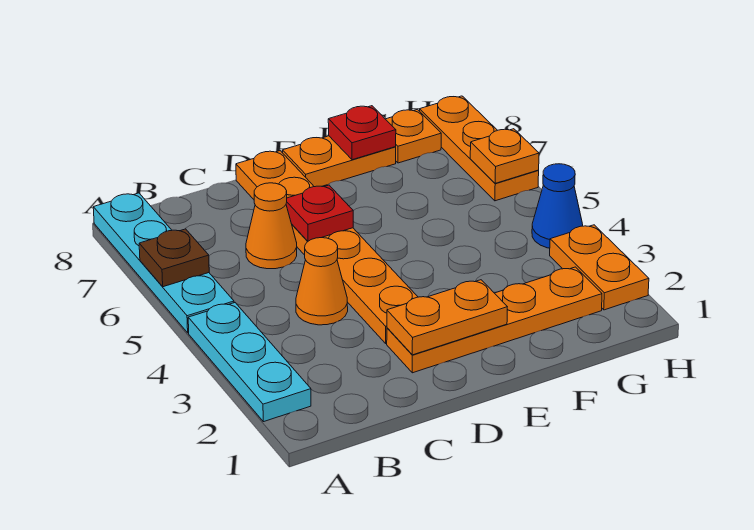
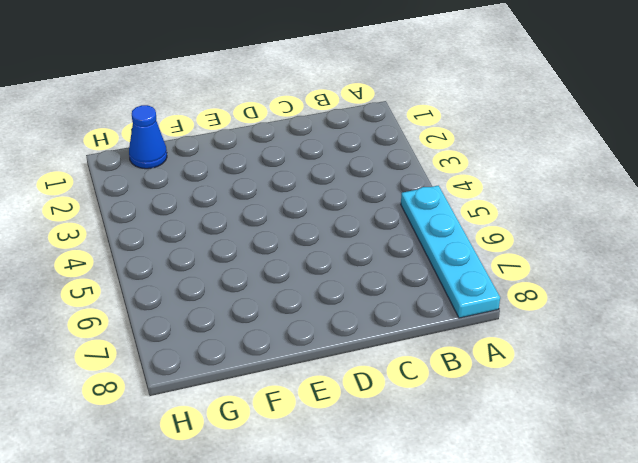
blue cone G1 level 1 -> blue cone H4 level 1
none -> cyan plate A2:A4 level 1
none -> orange cone C4 level 1
none -> orange cone C6 level 1

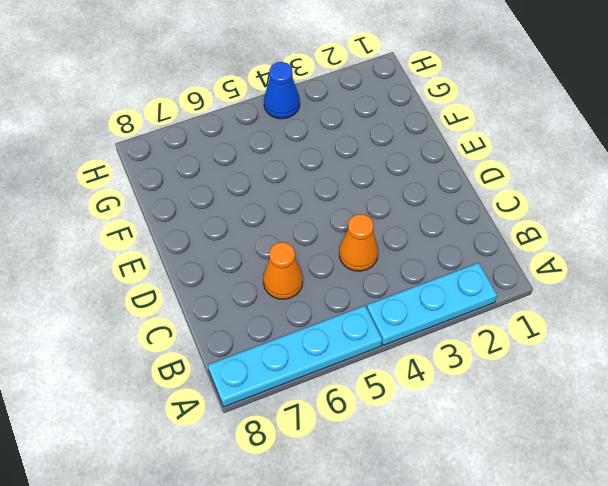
none -> orange plate D2:G2 level 1
none -> orange plate D3:D8 level 1
none -> orange plate E8:F8 level 1

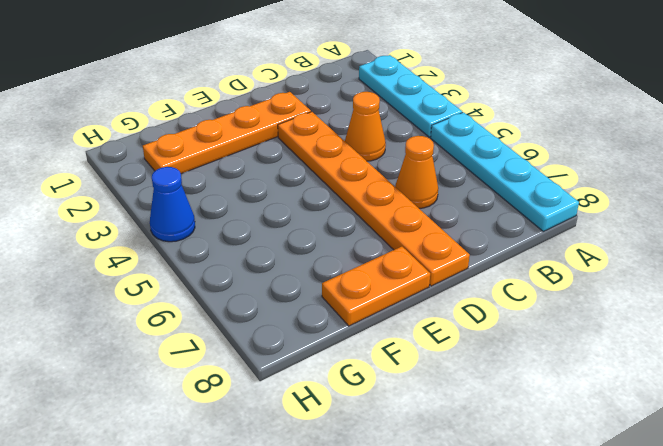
none -> orange plate G8 level 1
none -> orange plate H2:H3 level 1
none -> orange plate H6:H8 level 1

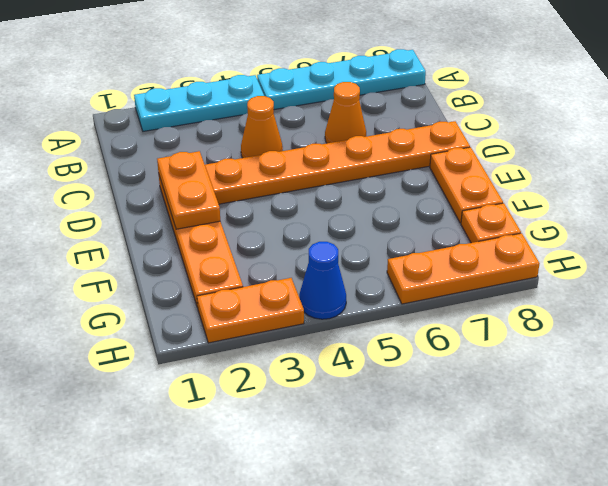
none -> brown plate A6 level 2
none -> red plate D6 level 2
none -> red plate F8 level 2

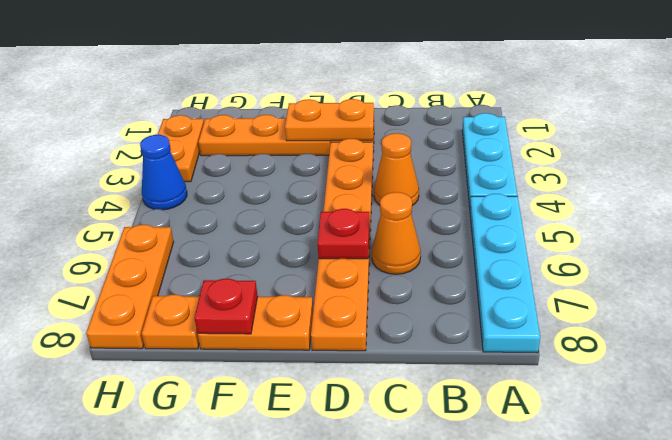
none -> brown plate A6 level 2
none -> orange plate H6 level 2

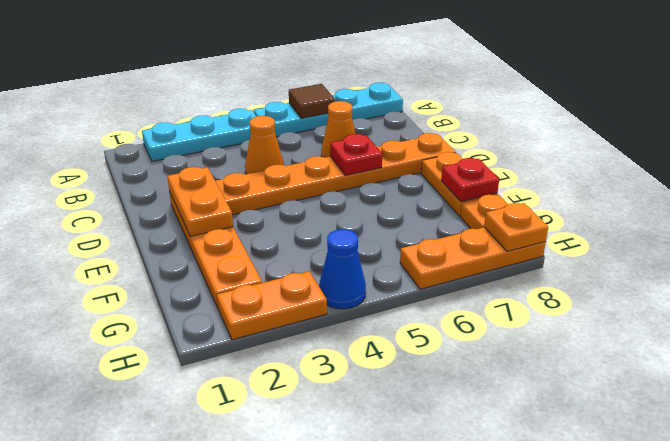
brown tile A6 level 2 -> brown plate A6 level 2
orange plate H8 level 2 -> orange plate H6 level 2

